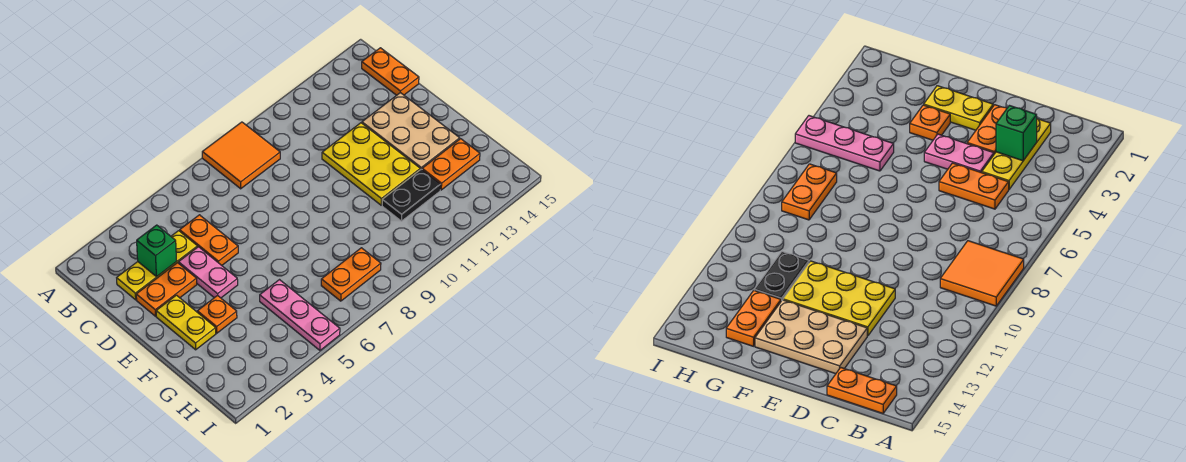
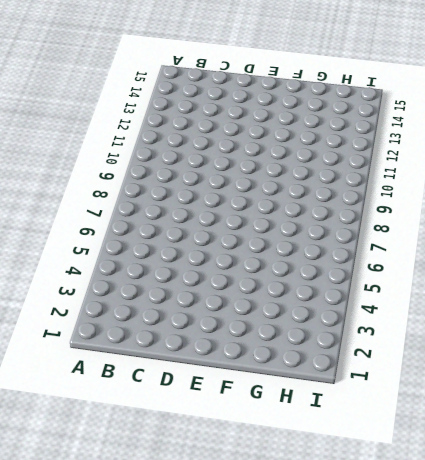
none -> orange tile A8:B9 level 1
none -> orange plate B15:C15 level 1
none -> yellow plate C2:C4 level 1

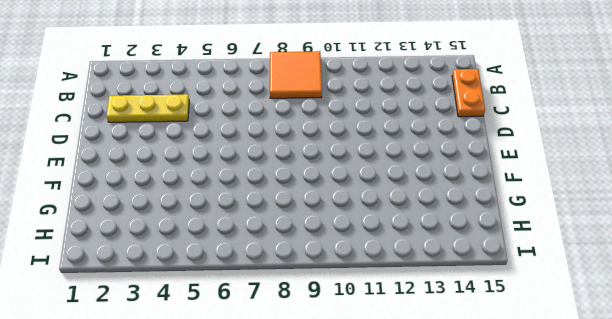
none -> orange plate C5:D5 level 1
none -> orange plate D2:D3 level 1
none -> pink plate D4:E4 level 1

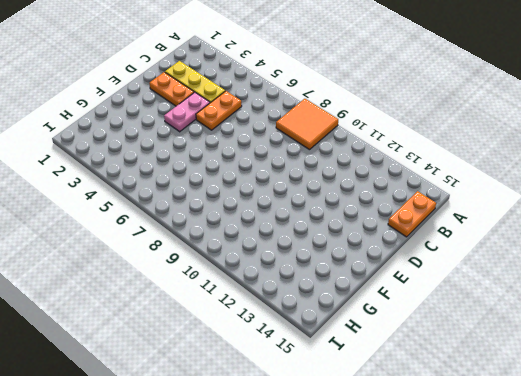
none -> yellow plate D11:F12 level 1
none -> tan plate D13:F14 level 1
none -> yellow plate E2:F2 level 1

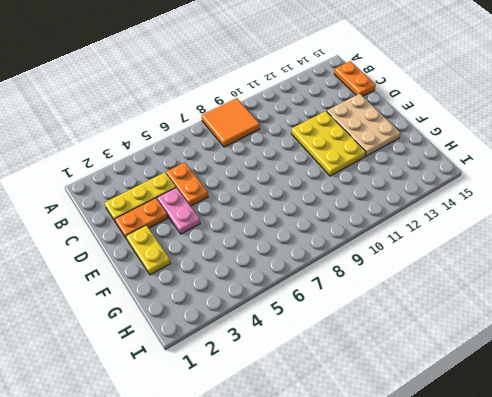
none -> orange plate F3 level 1
none -> pink plate G5:I5 level 1
none -> black plate G11:G12 level 1

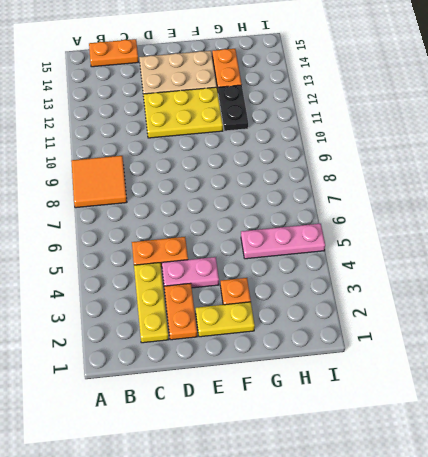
none -> orange plate H7:H8 level 1
none -> green brick C3 level 2

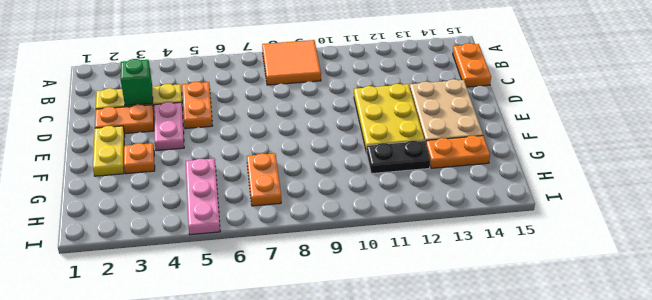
orange plate G7:H7 level 1 -> orange plate H7:H8 level 1

